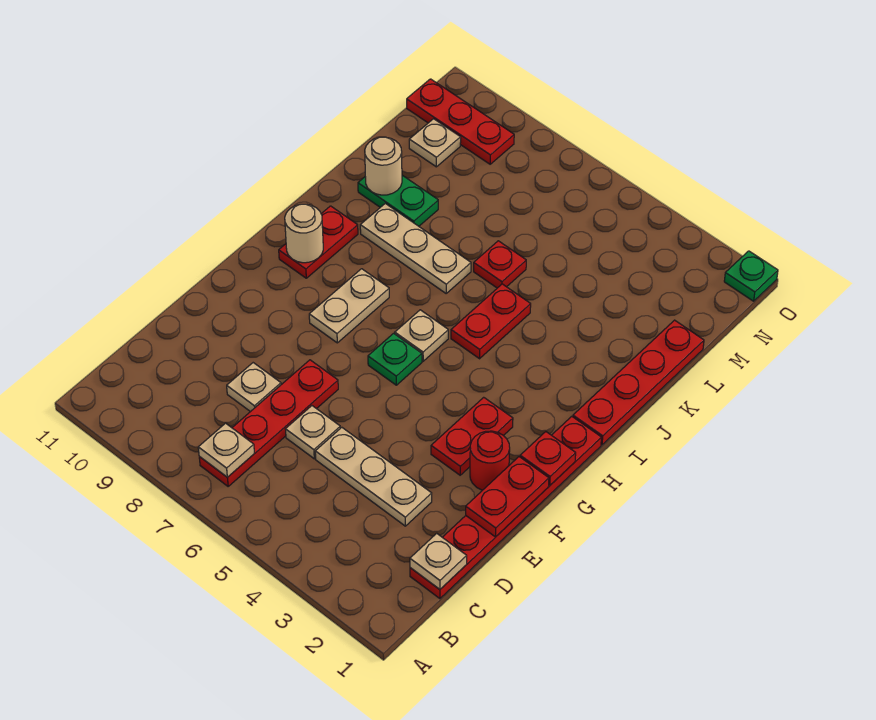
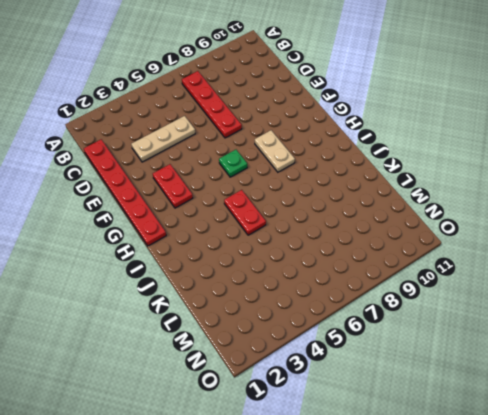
none -> tan plate D6 level 1
none -> tan plate D8 level 1
none -> red round brick F2 level 1

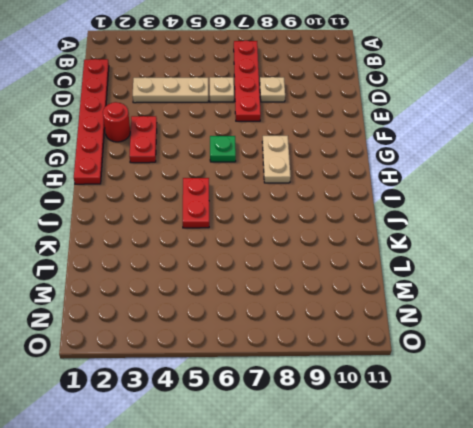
none -> tan plate H6 level 1
none -> red plate H10:I10 level 1
none -> red plate I1:L1 level 1

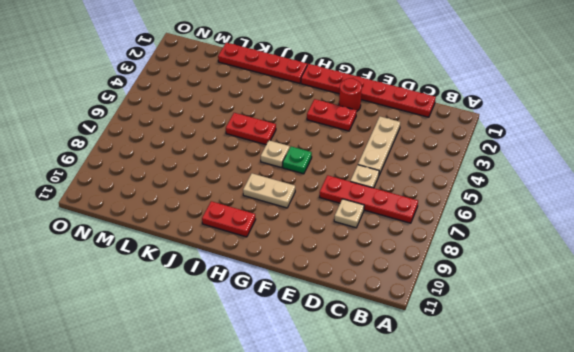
none -> tan plate J7:J9 level 1
none -> red plate K6 level 1
none -> green plate K9:K10 level 1

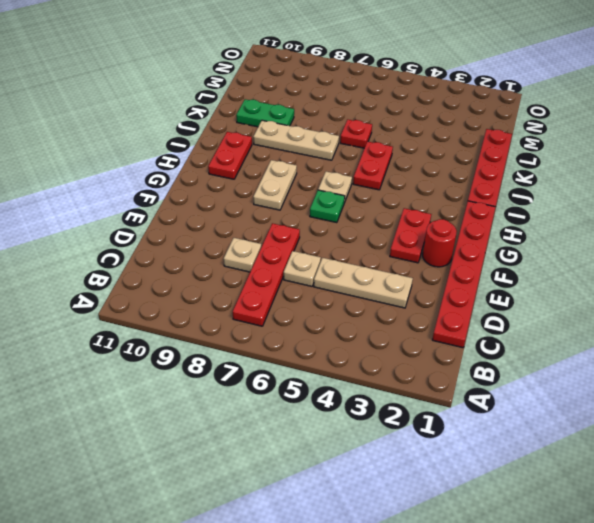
none -> tan plate M10 level 1
none -> red plate N9:N11 level 1
none -> green plate O1 level 1

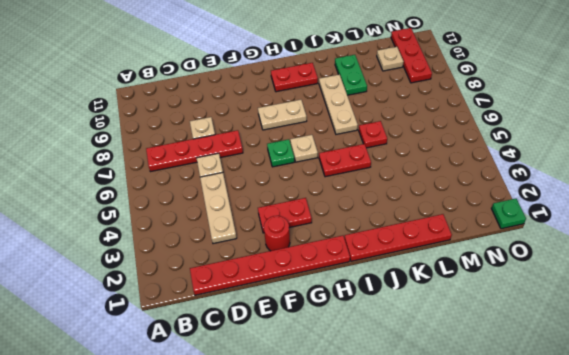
none -> tan plate B7 level 2
none -> tan plate C1 level 2
none -> red plate E1:F1 level 2

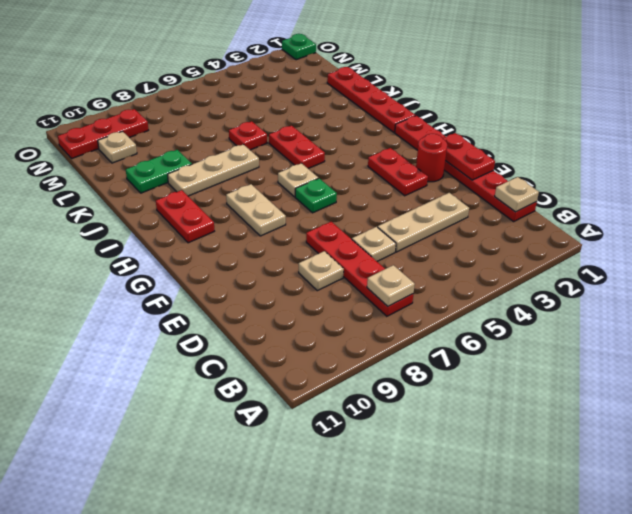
none -> red plate G1 level 2
none -> tan round brick H10 level 2
none -> tan round brick K10 level 2

